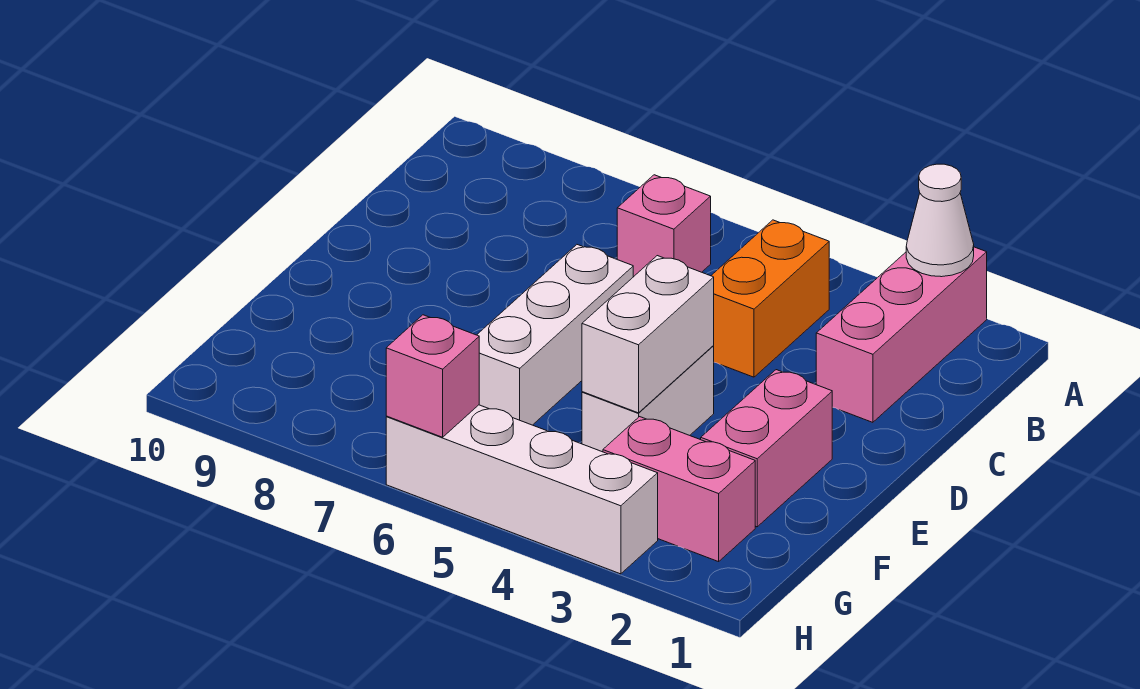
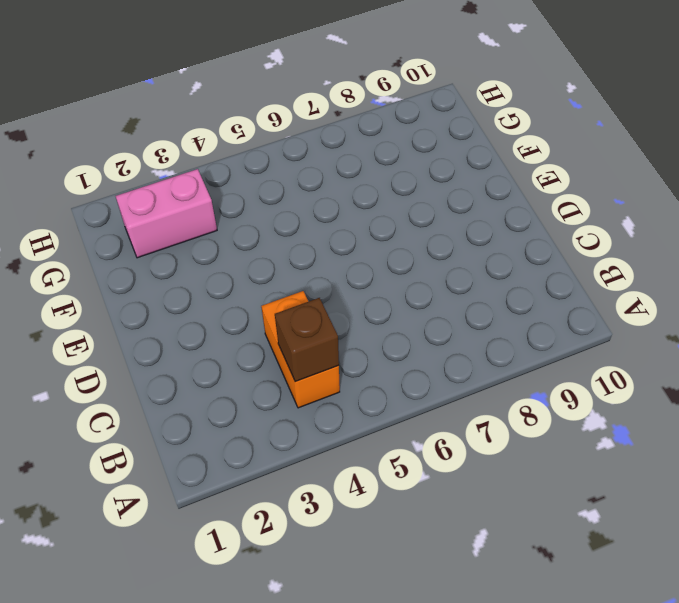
brown brick B4 level 2 -> none
none -> pink brick A2:C2 level 1
none -> pink brick B6 level 1

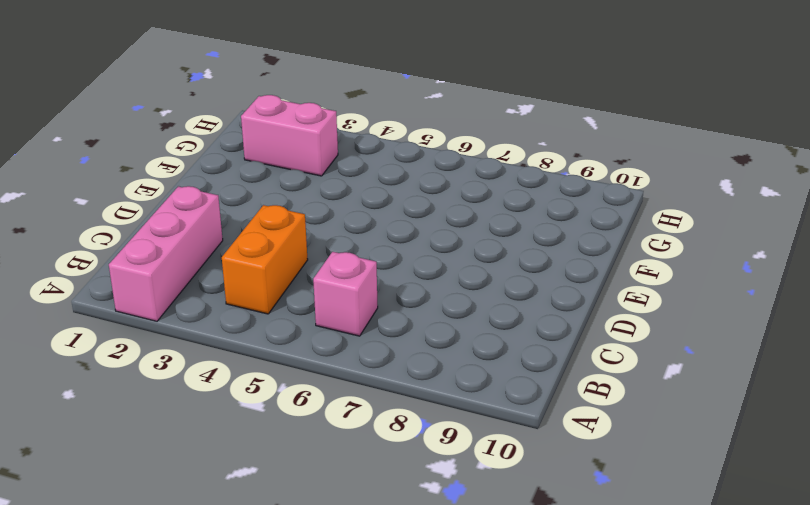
none -> white brick D6:F6 level 1
none -> pink brick E2:F2 level 1

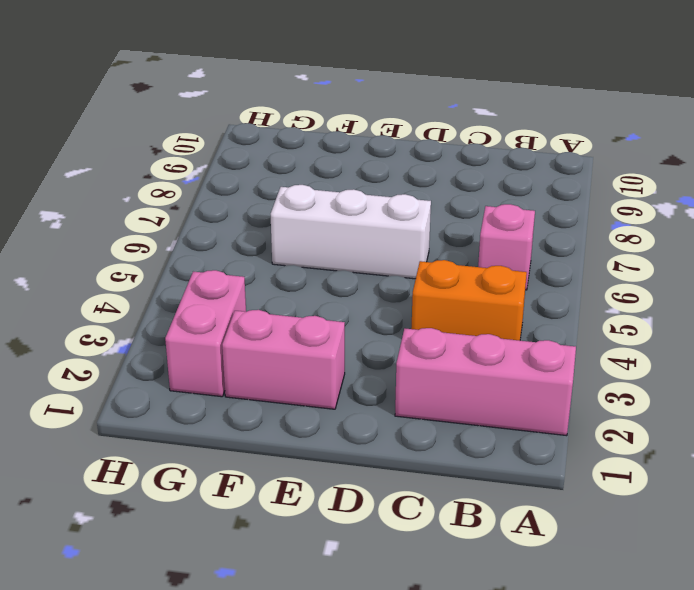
none -> white brick E4:F4 level 1
none -> white brick H3:H6 level 1

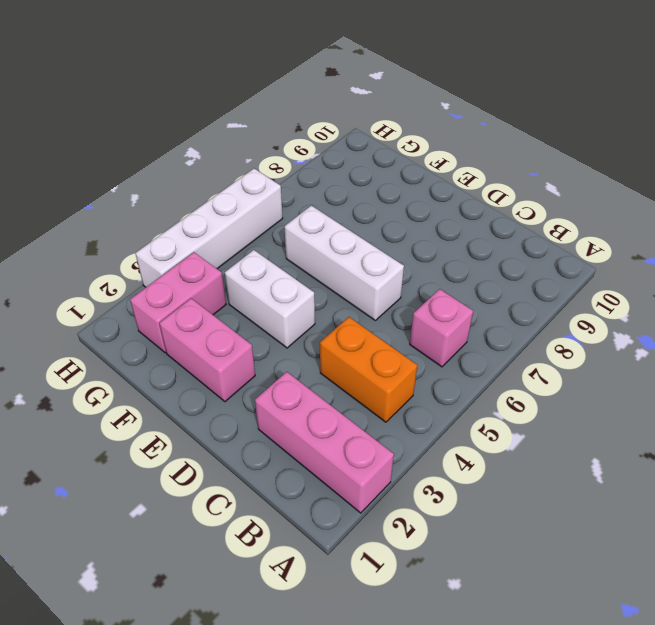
none -> white cone A2 level 2
none -> white brick E4:F4 level 2

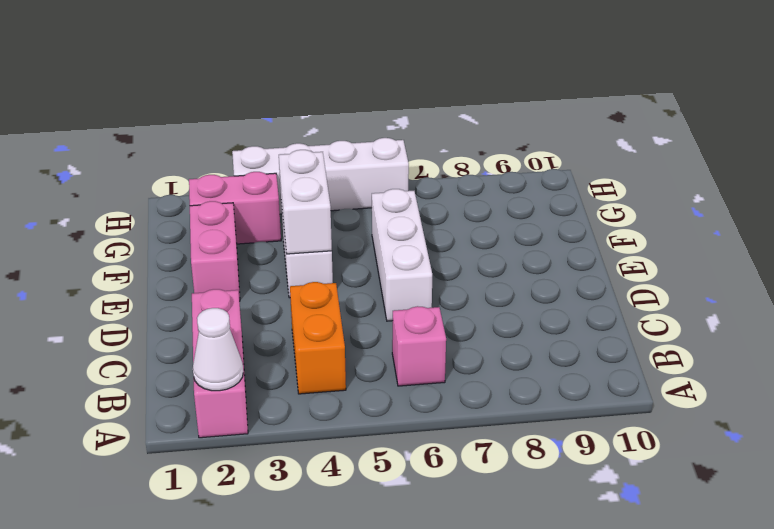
none -> pink brick H6 level 2

